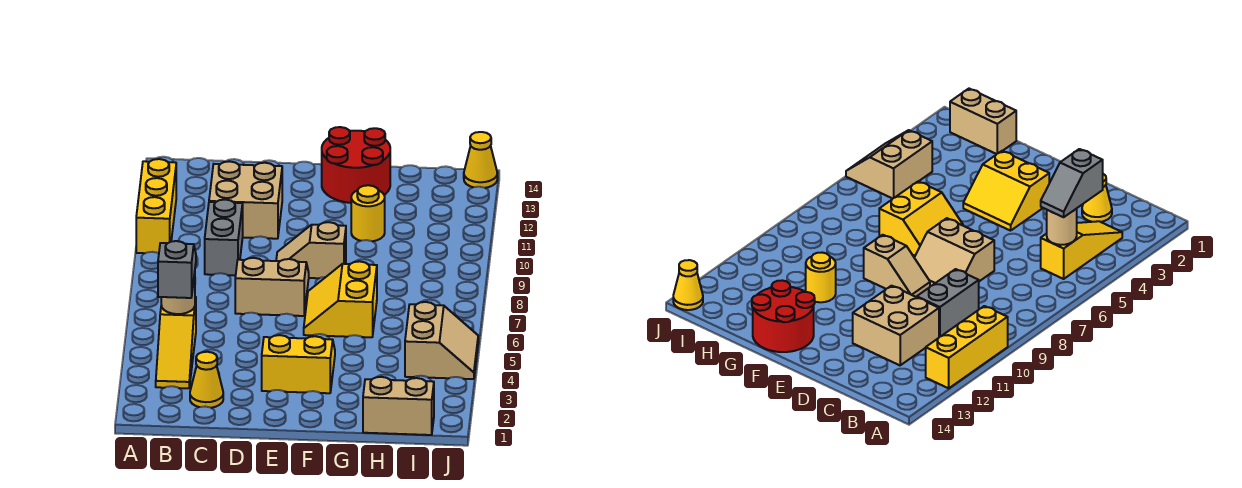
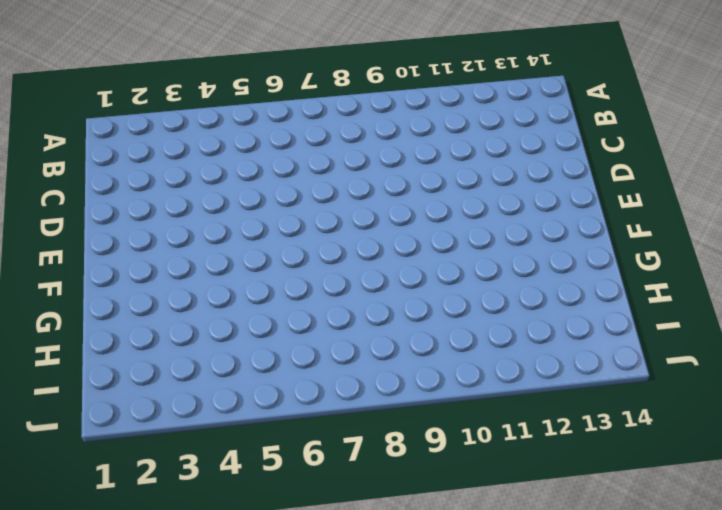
none -> yellow brick A10:A12 level 1
none -> yellow slope B3:B5 level 1 top 5
none -> yellow cone C2 level 1

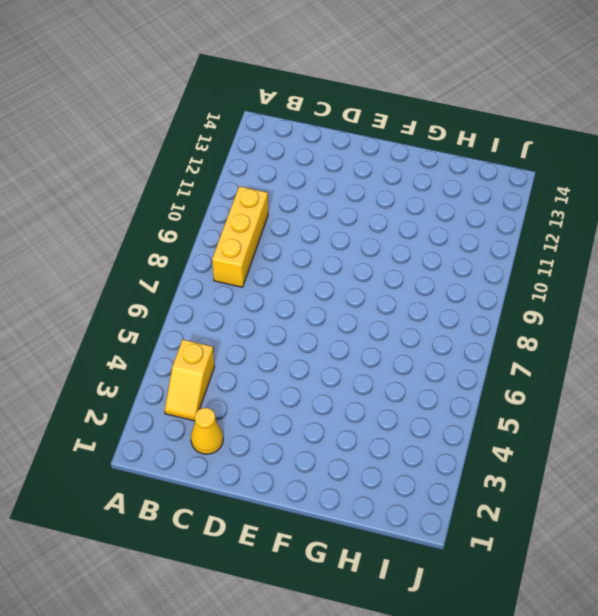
yellow slope B3:B4 level 1 top 4 -> yellow slope B3:B5 level 1 top 5
yellow brick B8:B10 level 1 -> yellow brick A10:A12 level 1
none -> grey brick C9:C10 level 1
none -> tan brick C11:D12 level 1
none -> tan slope D7:E8 level 1 top 7

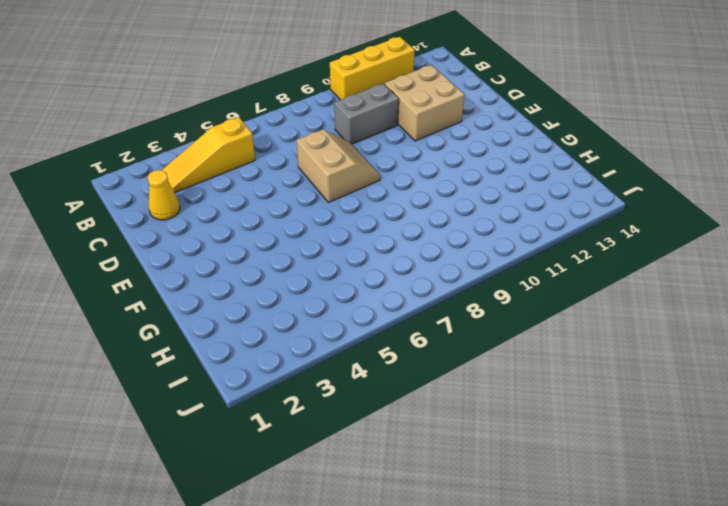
none -> yellow slope E3:F4 level 1 top 3
none -> tan slope E9:F9 level 1 top F
none -> yellow slope F6:G7 level 1 top G

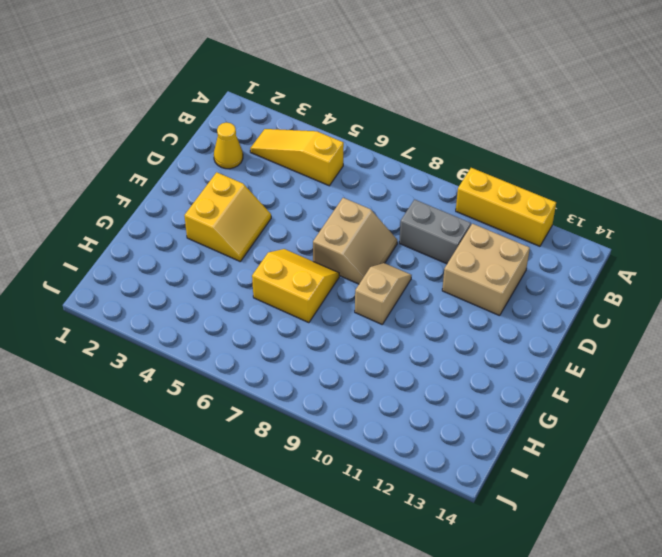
none -> red round brick F13:G14 level 1
none -> yellow round brick G11 level 1
none -> tan brick H1:I1 level 1

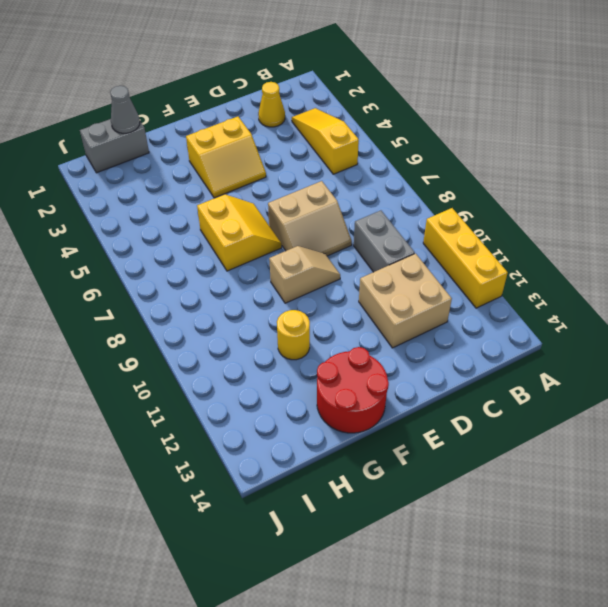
grey brick H1:I1 level 1 -> tan brick H1:I1 level 1
grey cone H1 level 2 -> none
none -> tan slope I4:J5 level 1 top I
none -> yellow cone J14 level 1
none -> tan round brick B5 level 2

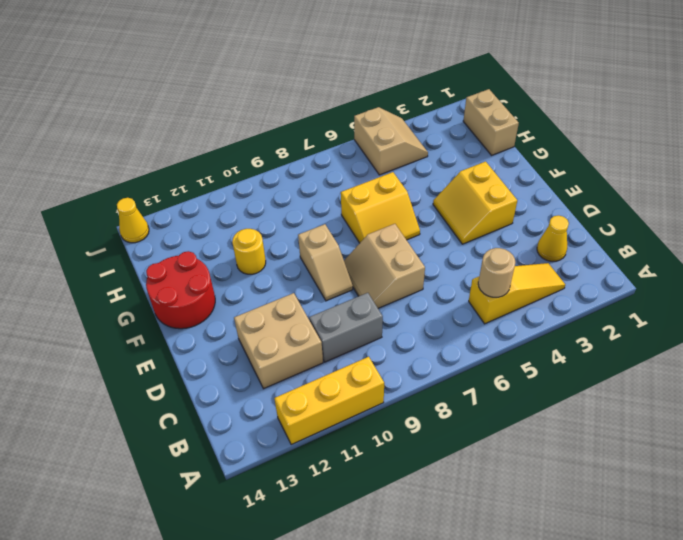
tan slope I4:J5 level 1 top 5 -> tan slope I4:J5 level 1 top I
none -> grey slope B4:B5 level 3 top 4

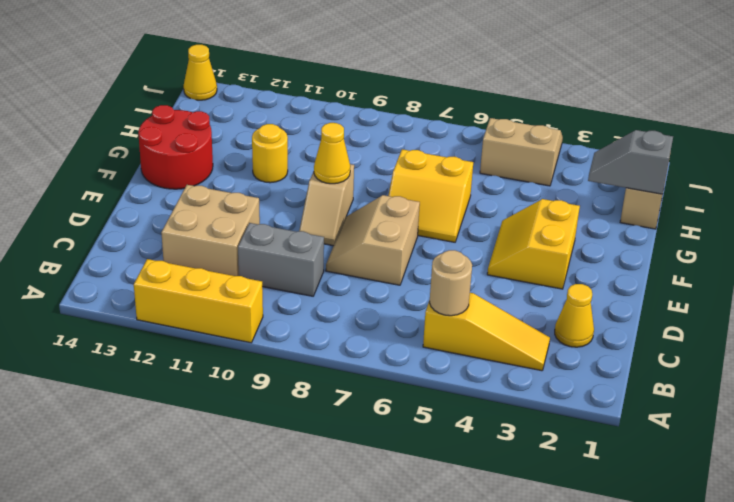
yellow cone F9 level 2 -> none
grey slope H1:H2 level 2 top 1 -> grey slope B4:B5 level 3 top 4

